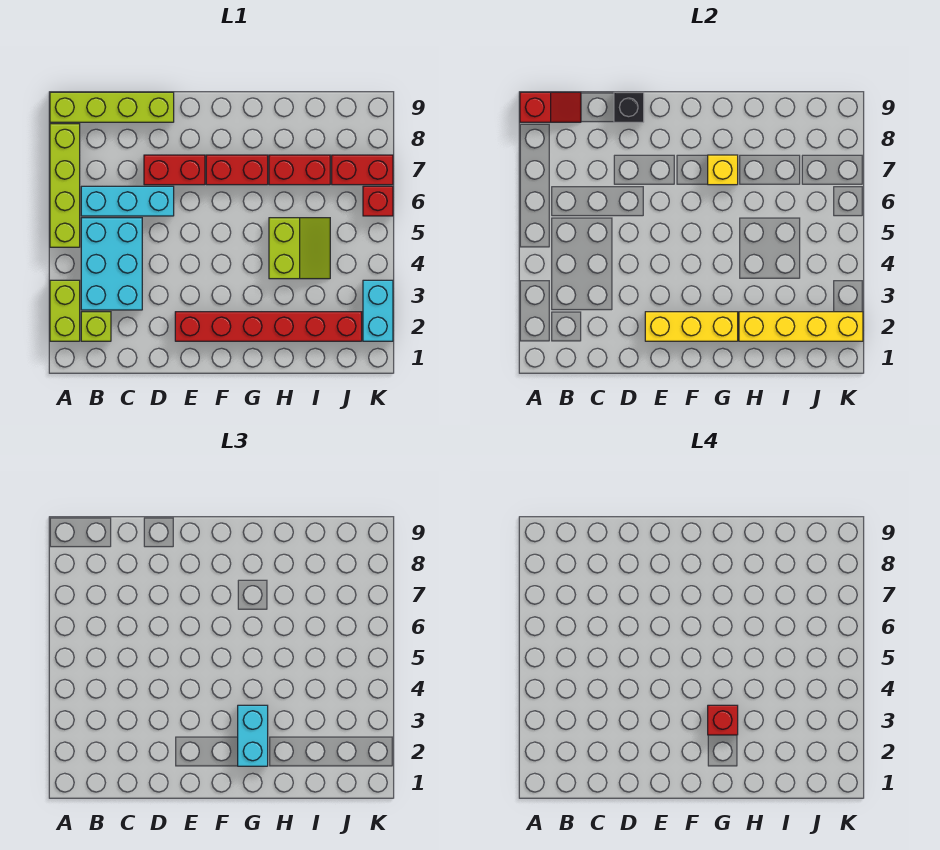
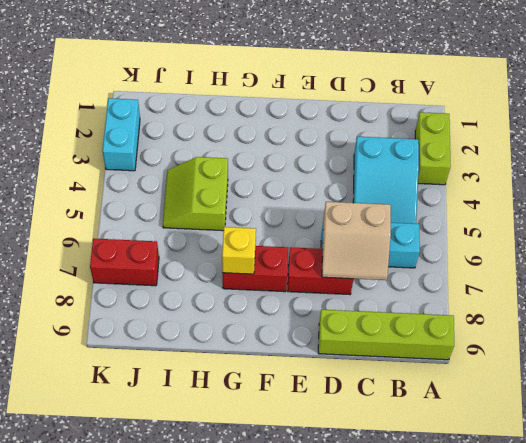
cyan slope B3:C5 level 1 top 3 -> cyan brick B3:C5 level 1
tan slope C6:D7 level 2 top 6 -> none
none -> lime brick A5:A8 level 1
none -> lime brick B2 level 1
none -> red brick E2:J2 level 1

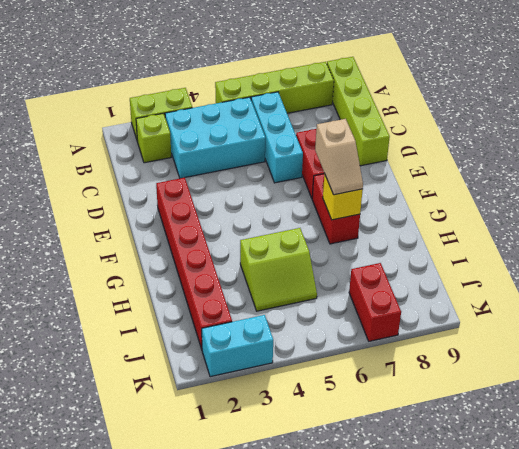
tan slope F7:G7 level 3 top F -> none
none -> red brick H7:I7 level 1
none -> red brick K6 level 1
none -> red slope A9:B9 level 2 top A

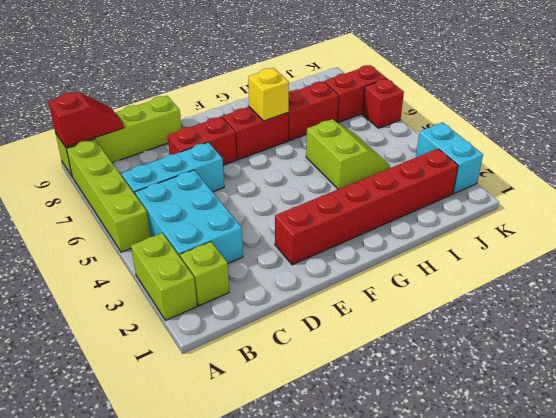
none -> black brick D9 level 2
none -> yellow brick E2:G2 level 2
none -> yellow brick H2:K2 level 2

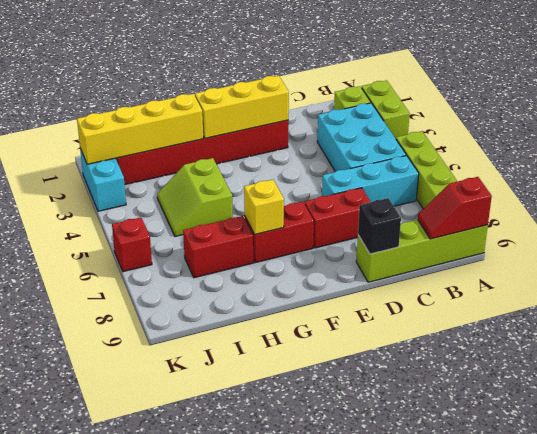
none -> red brick J7:K7 level 1
none -> cyan brick G2:G3 level 3
none -> red brick G3 level 4

